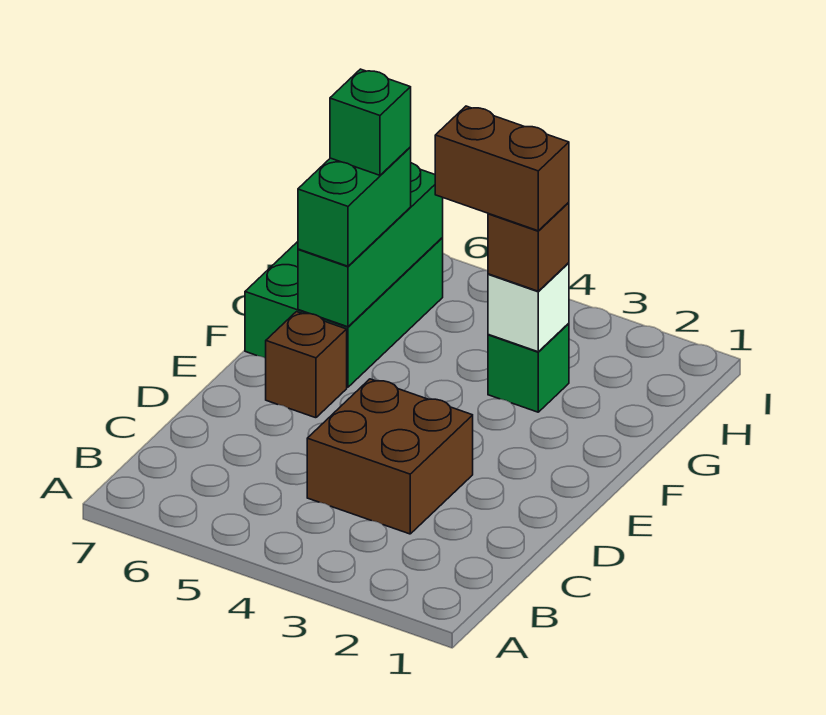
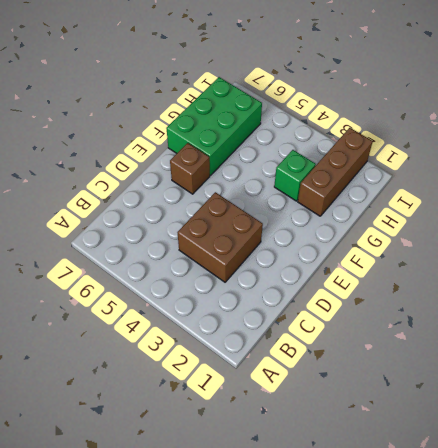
brown brick G2:I2 level 1 -> none
none -> green brick F6:H6 level 2
none -> white brick G3 level 2

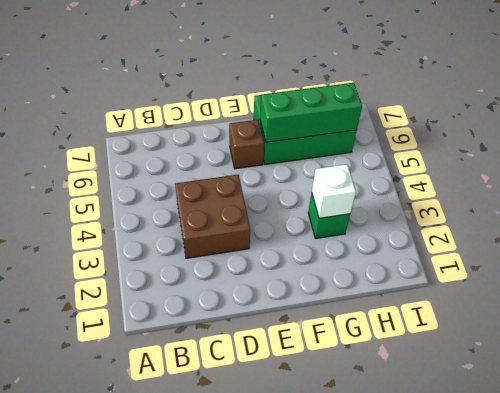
none -> green brick F6:G6 level 3
none -> brown brick G3 level 3

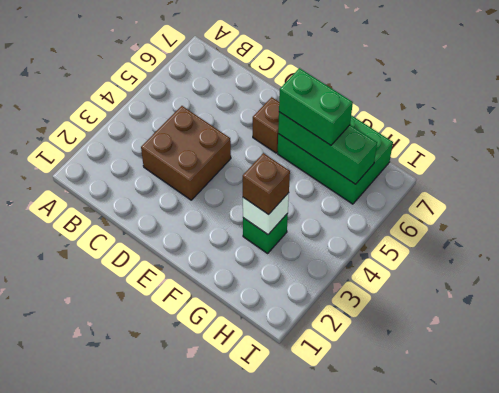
none -> brown brick G3:G4 level 4
none -> green brick G6 level 4

